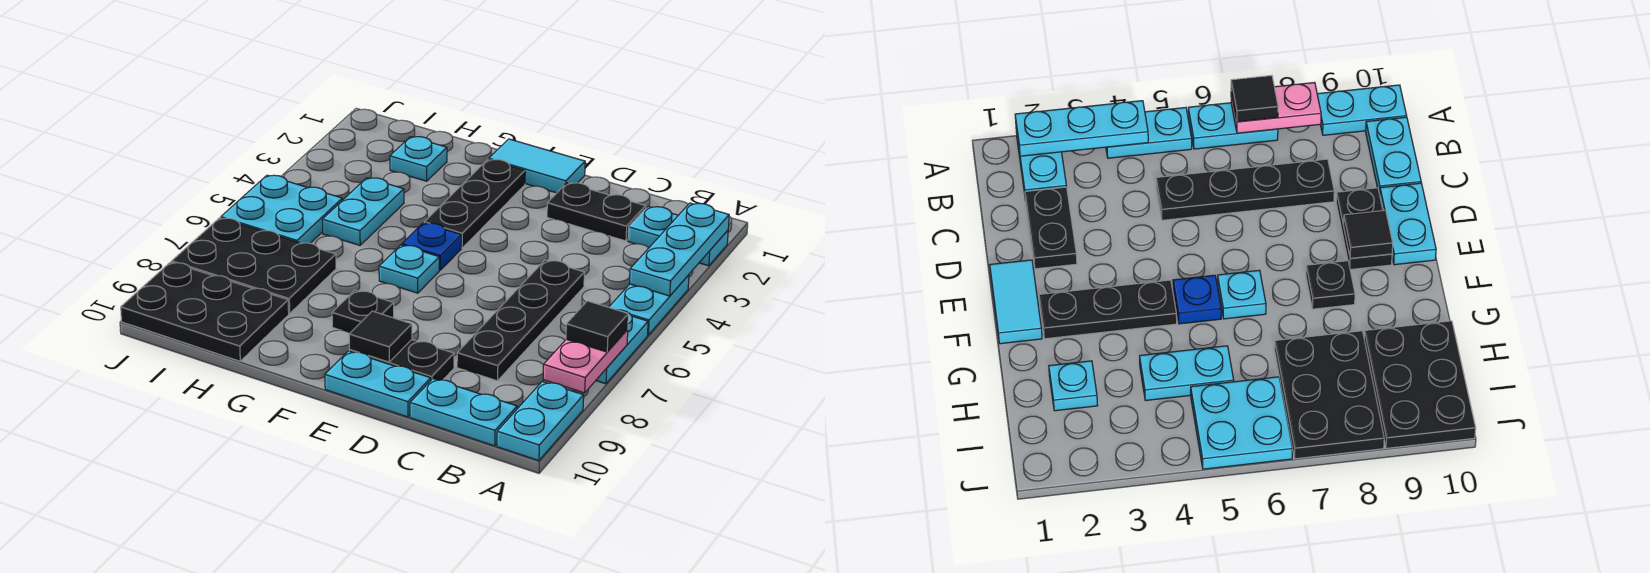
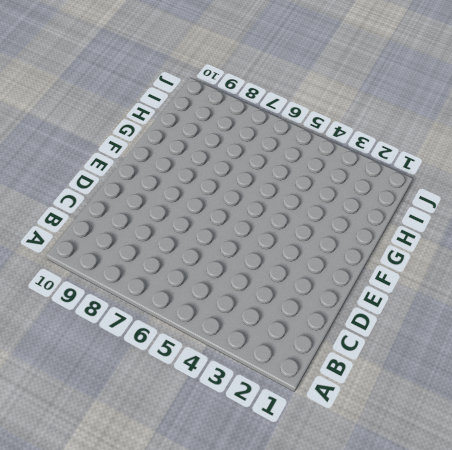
none -> cyan plate A2:B2 level 1
none -> cyan plate A4:A5 level 1
none -> cyan plate A6:A7 level 1

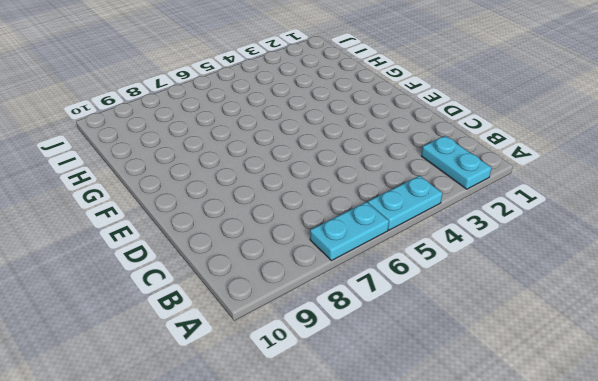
none -> cyan plate A9:A10 level 1
none -> cyan plate B10:C10 level 1
none -> black plate C2:D2 level 1

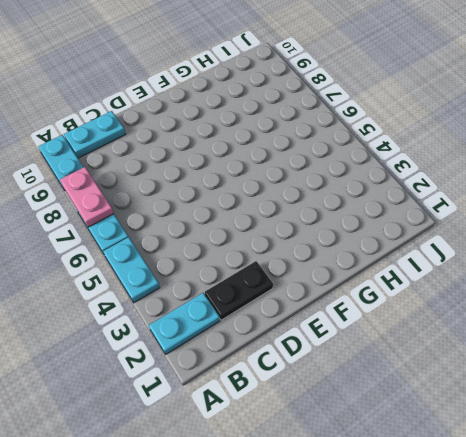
none -> black plate C5:C8 level 1
none -> black plate D9:E9 level 1
none -> cyan plate D10:E10 level 1

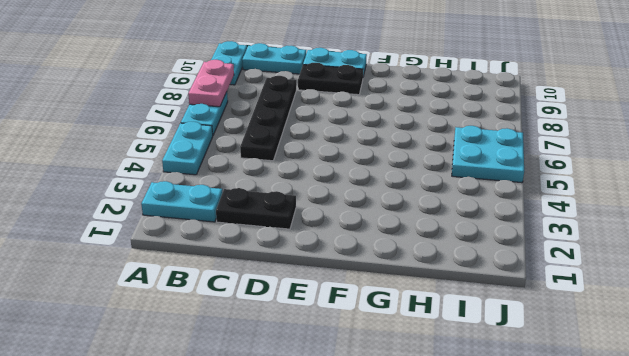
none -> cyan tile E1:F1 level 1
none -> black plate F2:F4 level 1
none -> blue plate F5 level 1

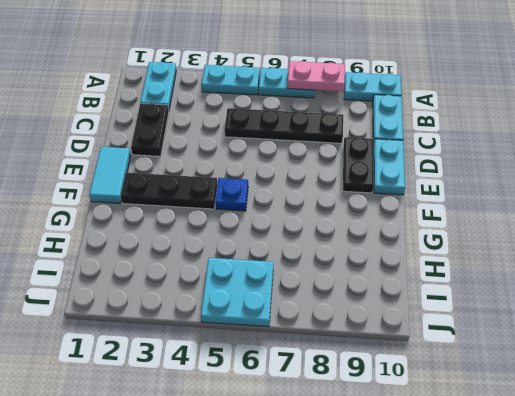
none -> cyan plate F6 level 1
none -> black plate F8 level 1
none -> cyan plate H2 level 1

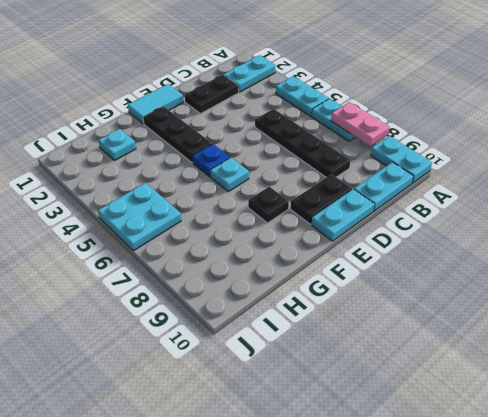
none -> cyan plate H4:H5 level 1
none -> black plate H7:J8 level 1
none -> black plate H9:J10 level 1

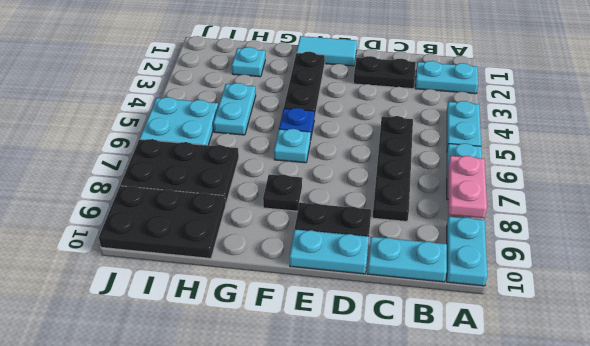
none -> cyan plate A2:A4 level 2
none -> black tile E9 level 2
none -> black tile A7 level 3

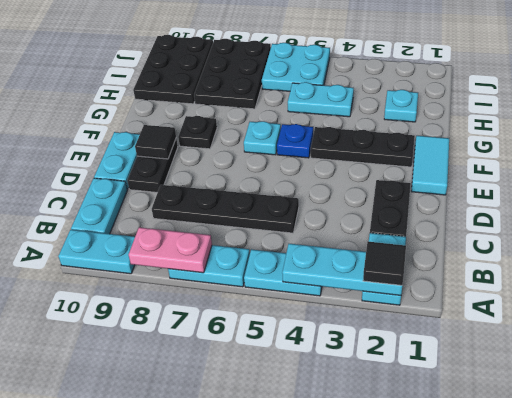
black tile A2 level 3 -> black tile A7 level 3

